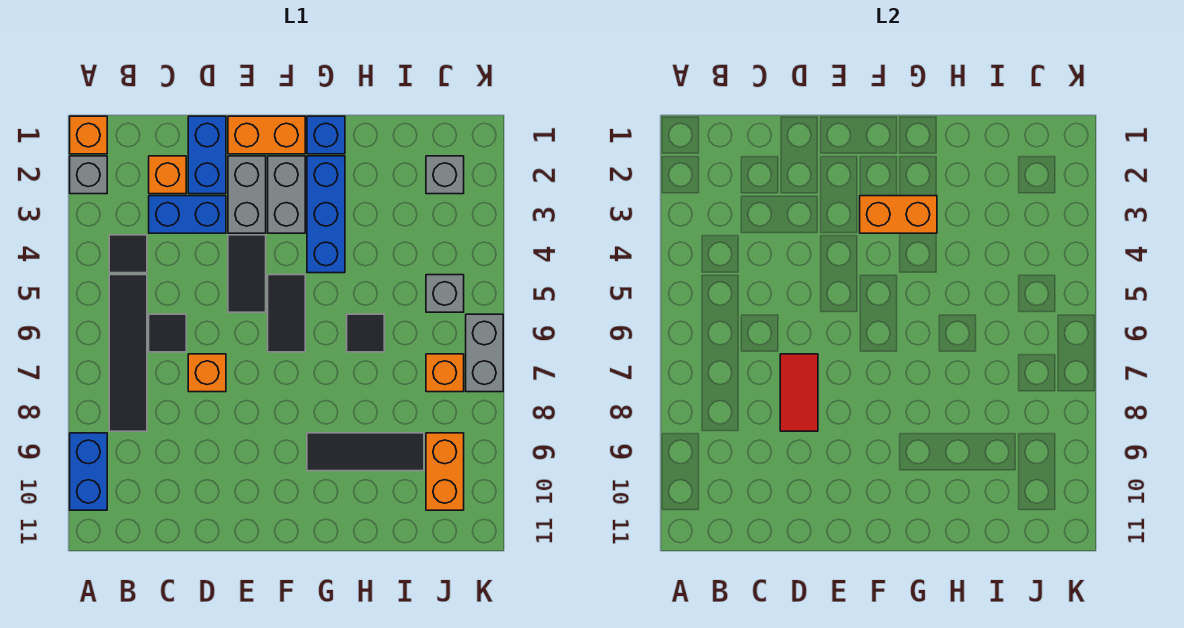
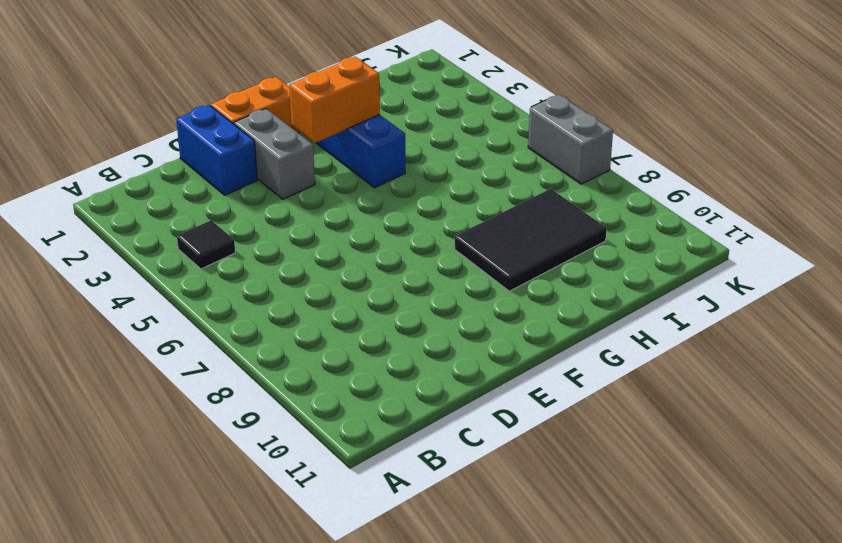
black tile G8:I9 level 1 -> black tile G9:I9 level 1
none -> orange brick A1 level 1
none -> grey brick A2 level 1
none -> blue brick A9:A10 level 1

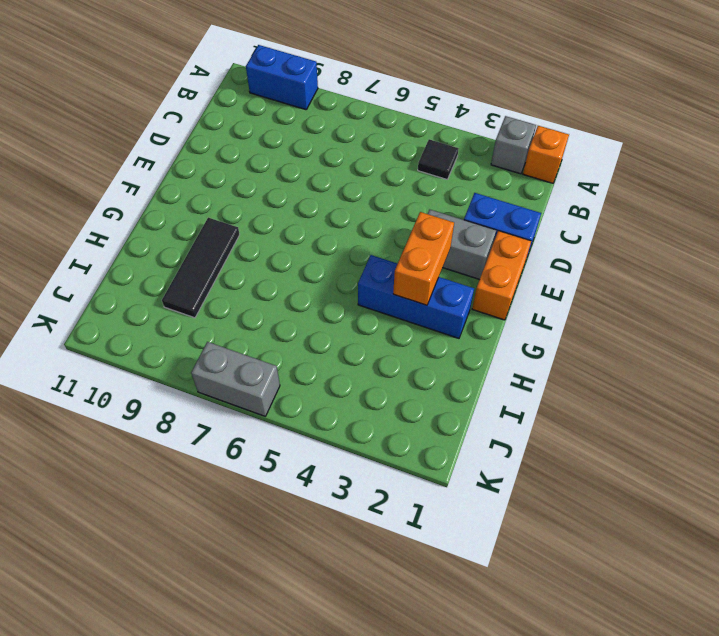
none -> black tile B5:B8 level 1
none -> orange brick C2 level 1
none -> blue brick C3:D3 level 1

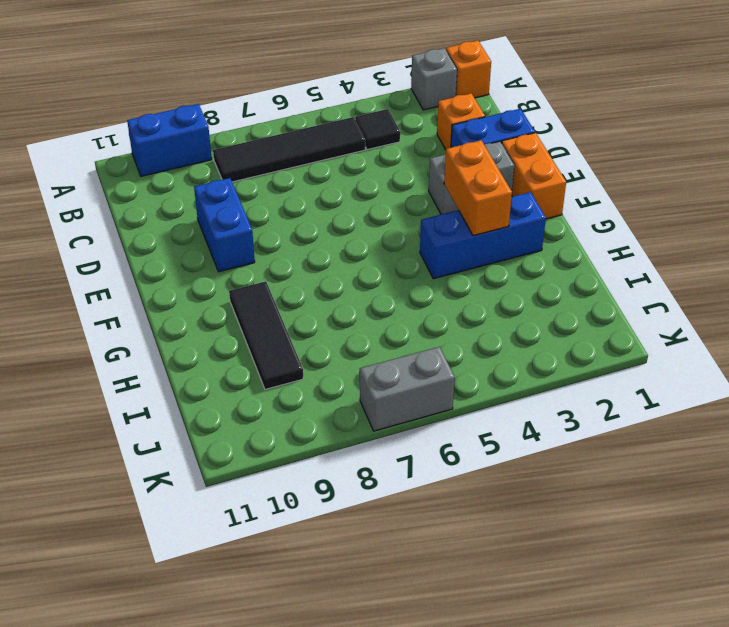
blue brick D9:E9 level 1 -> blue brick C3:D3 level 1
none -> black tile C6 level 1
none -> orange brick D7 level 1
none -> black tile E4:E5 level 1

